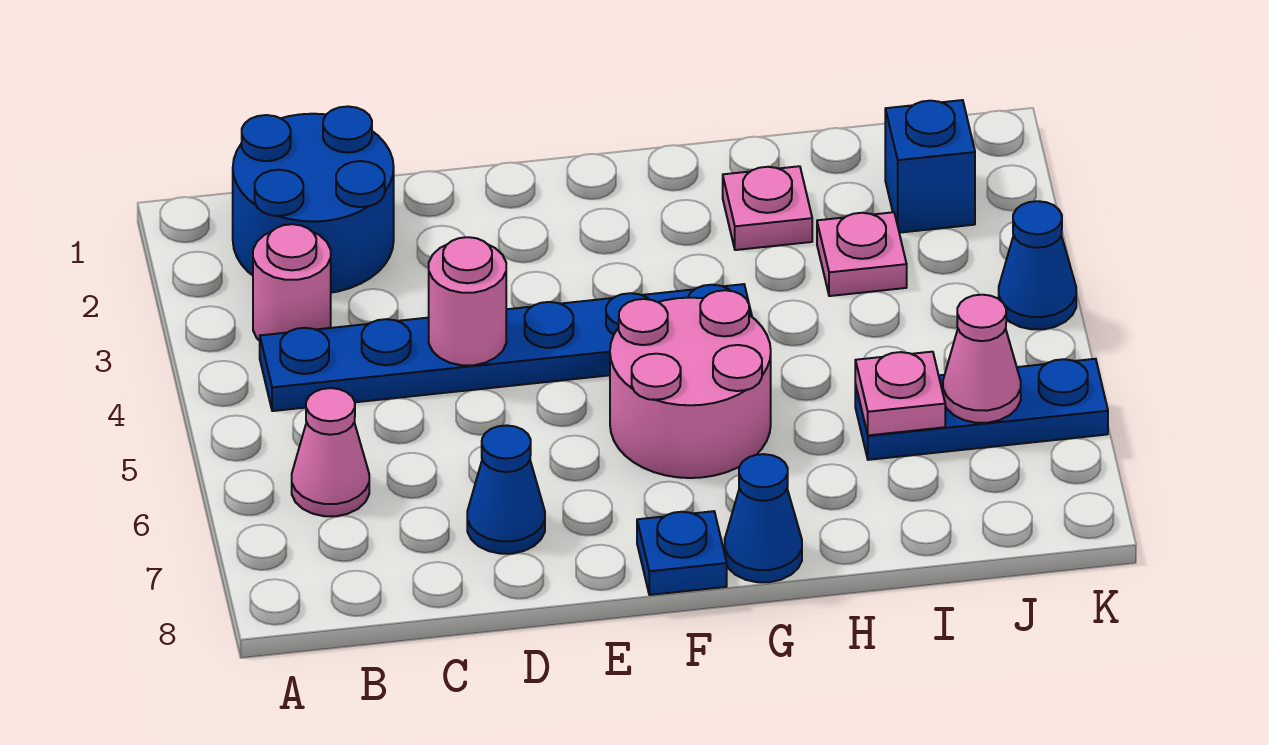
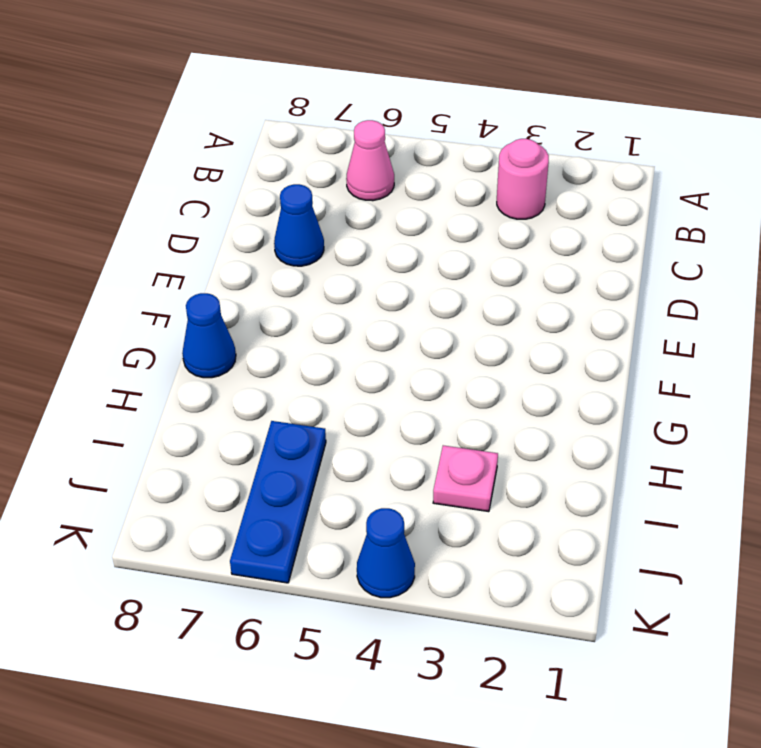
none -> blue round brick B1:C2 level 1
none -> blue plate B4:G4 level 1
none -> pink round brick F5:G6 level 1

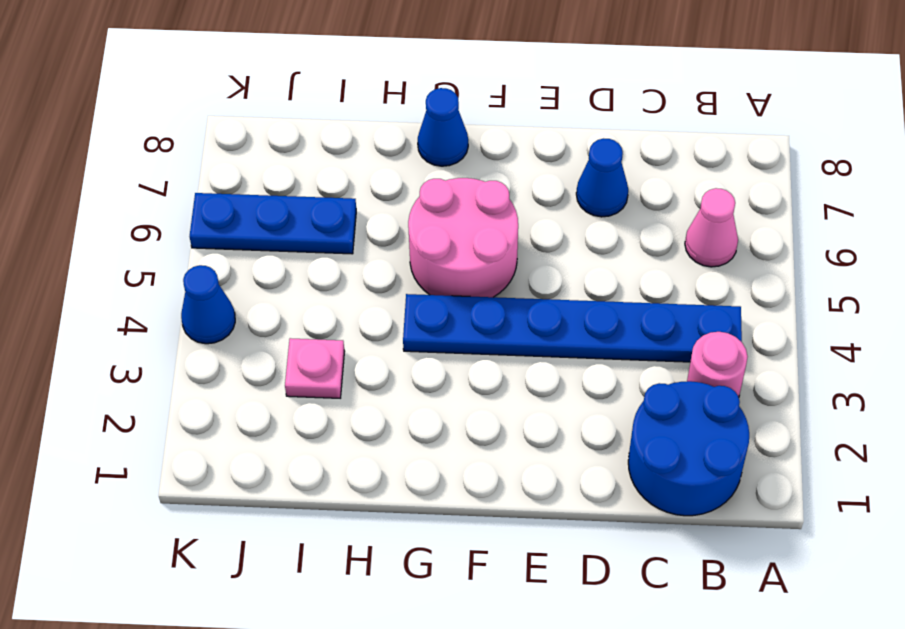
none -> blue plate F8 level 1
none -> pink plate H2 level 1
none -> blue brick J2 level 1

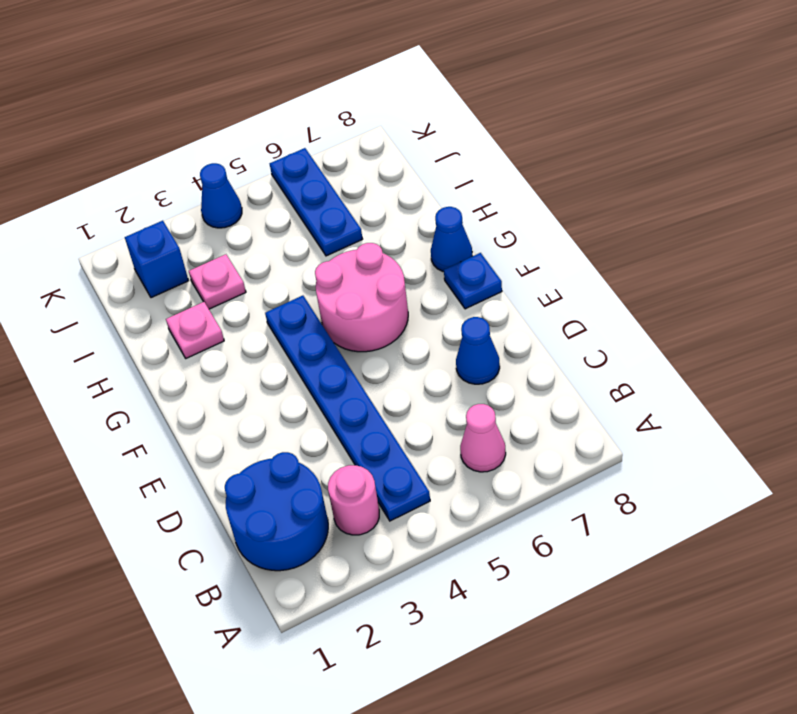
none -> pink round brick D4 level 2
none -> pink plate I6 level 2
none -> pink cone J6 level 2

